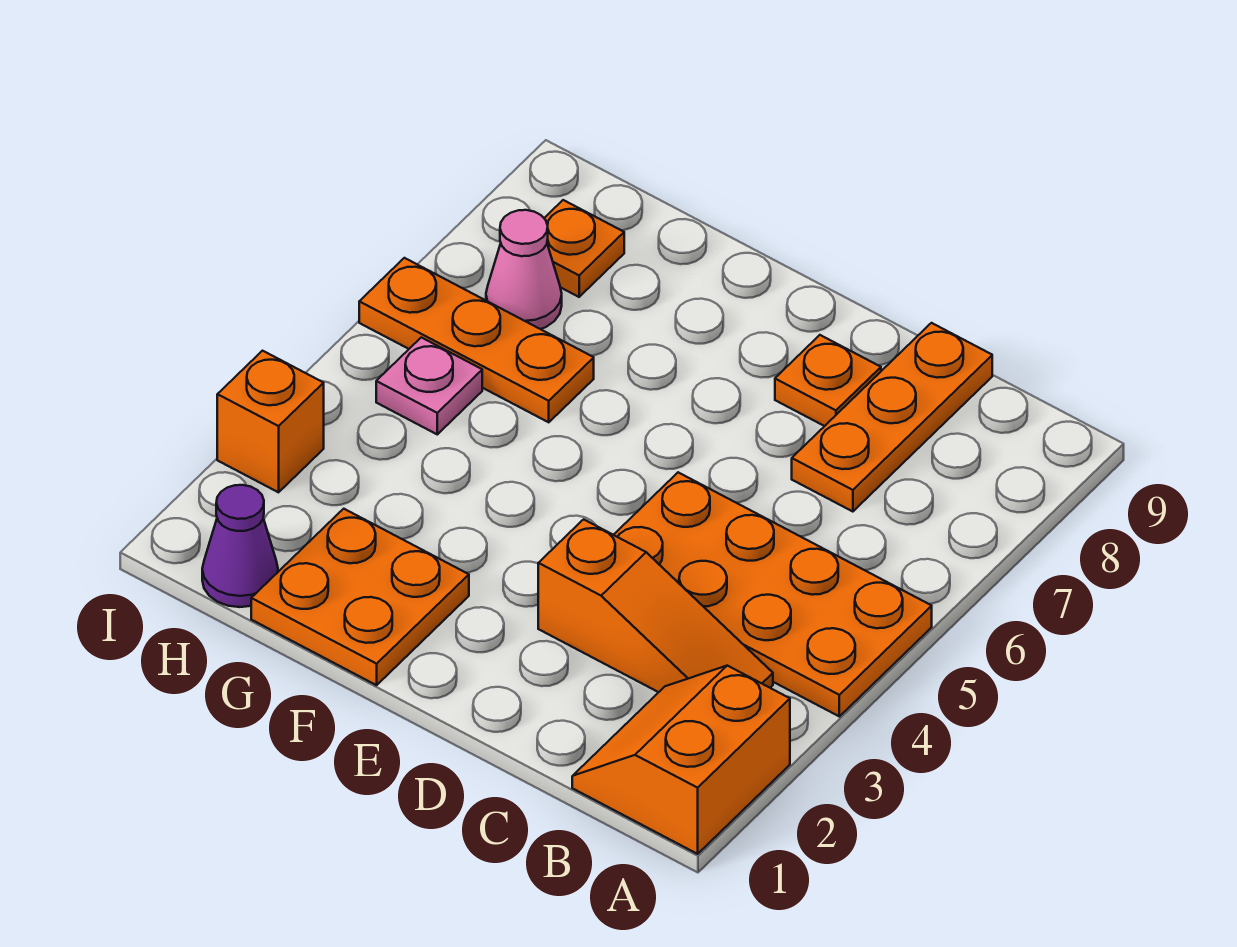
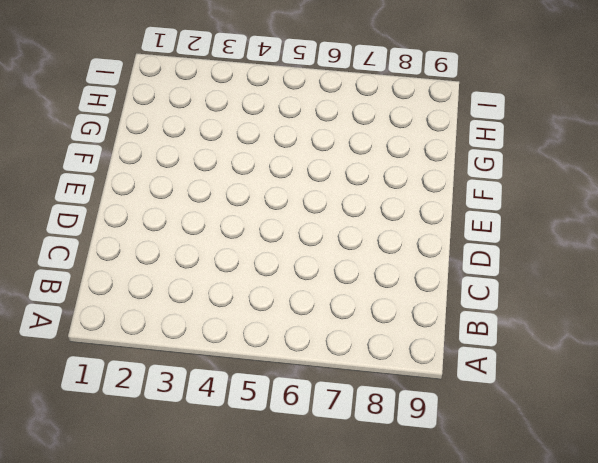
none -> orange slope A1:B2 level 1 top A
none -> orange plate A4:D5 level 1
none -> orange slope B3:D3 level 1 top D

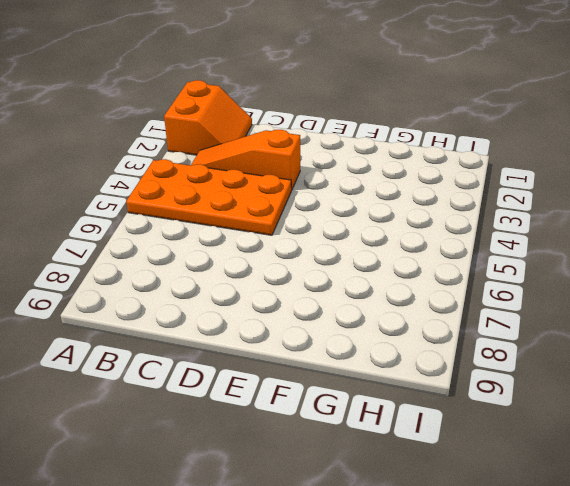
none -> orange plate C7:C9 level 1
none -> orange plate D8 level 1
none -> orange plate F1:G2 level 1

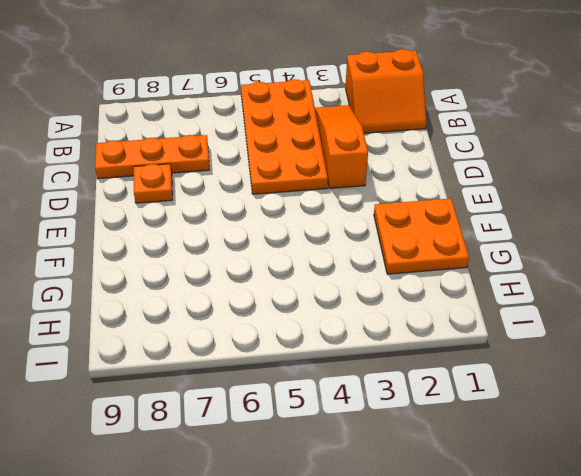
none -> orange plate G6:I6 level 1
none -> purple cone H1 level 1
none -> pink plate H5 level 1

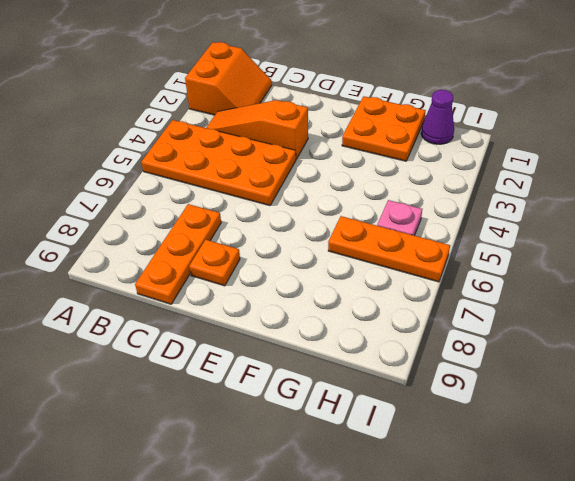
none -> pink cone H7 level 1
none -> orange plate H8 level 1
none -> orange brick I3 level 1

